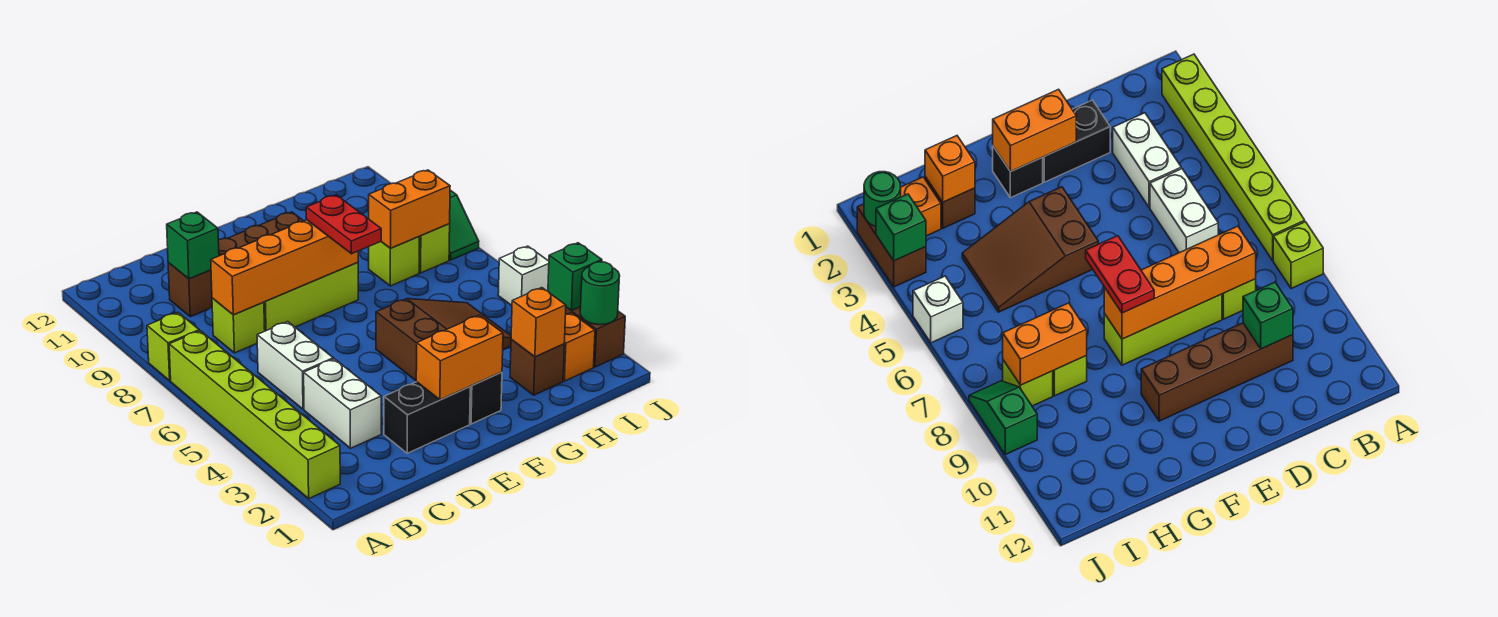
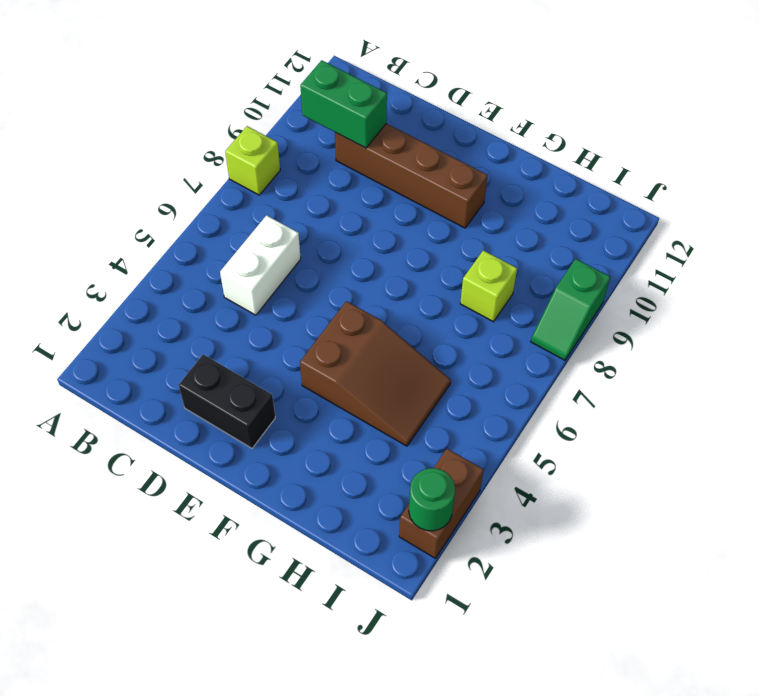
green brick B10:C10 level 2 -> green brick C10 level 2
none -> lime brick A2:A7 level 1
none -> white brick C3:C4 level 1
none -> lime brick C8 level 1

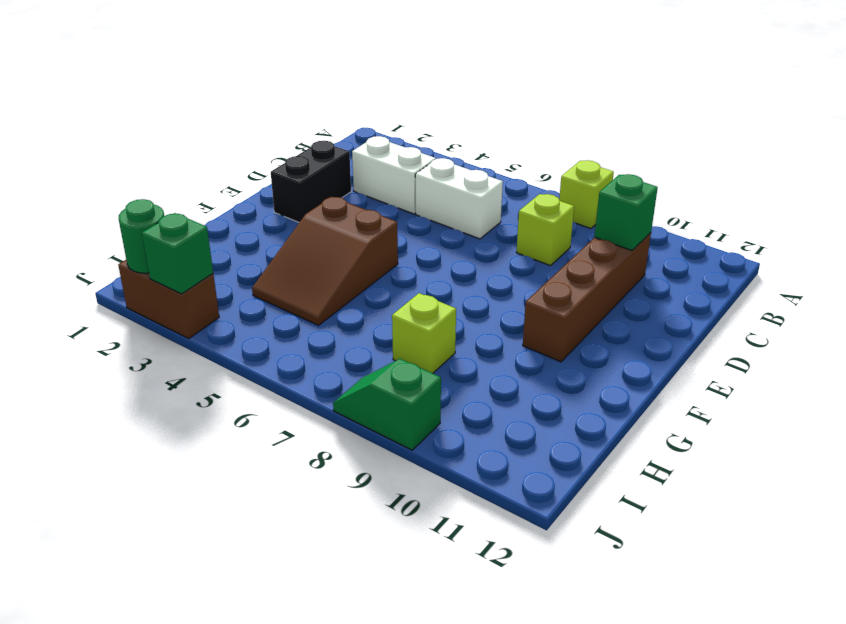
none -> lime brick A2:A7 level 1
none -> lime brick D8:F8 level 1
none -> black brick F2 level 1

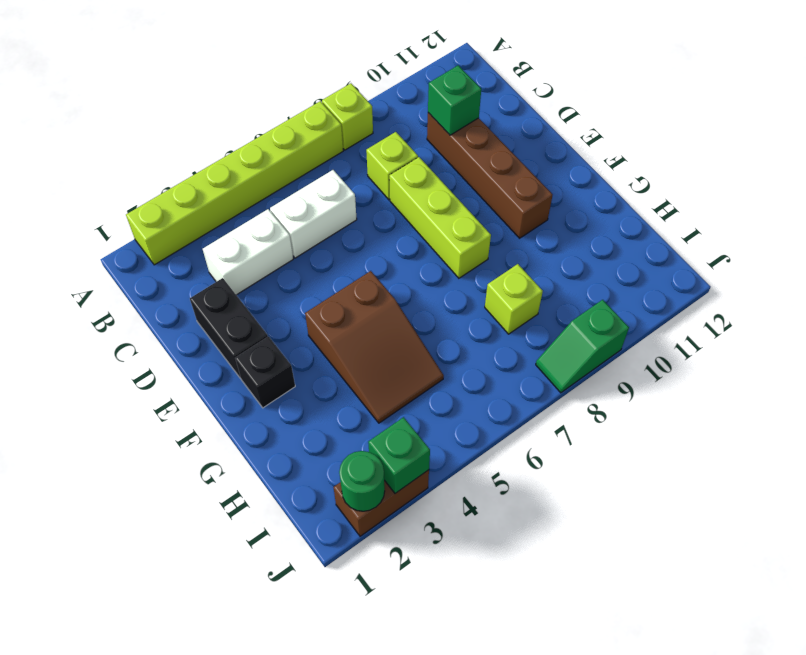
none -> brown brick H2 level 1
none -> orange brick I2 level 1
none -> lime brick I8 level 1

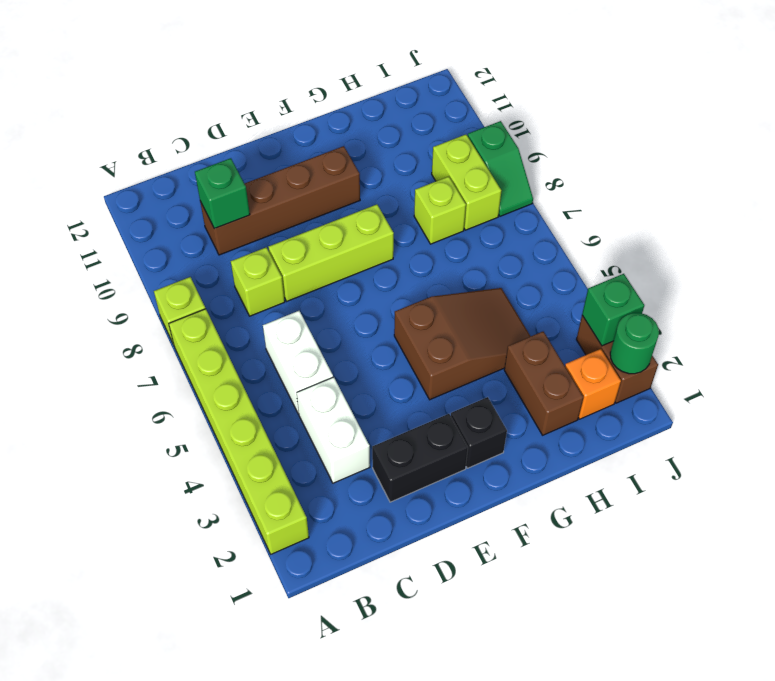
brown brick H2:H3 level 1 -> brown brick H2 level 1
lime brick I8:I9 level 1 -> lime brick I8 level 1
none -> white brick J5 level 1
none -> orange brick C8:F8 level 2
none -> orange brick E2:F2 level 2

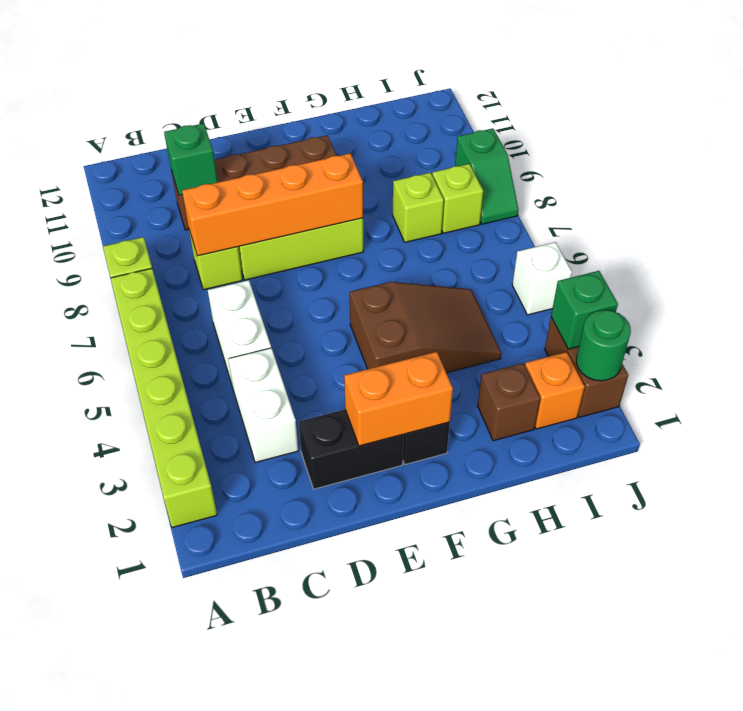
none -> orange brick H2 level 2
none -> orange brick H8:I8 level 2
none -> red plate F7:F8 level 3

